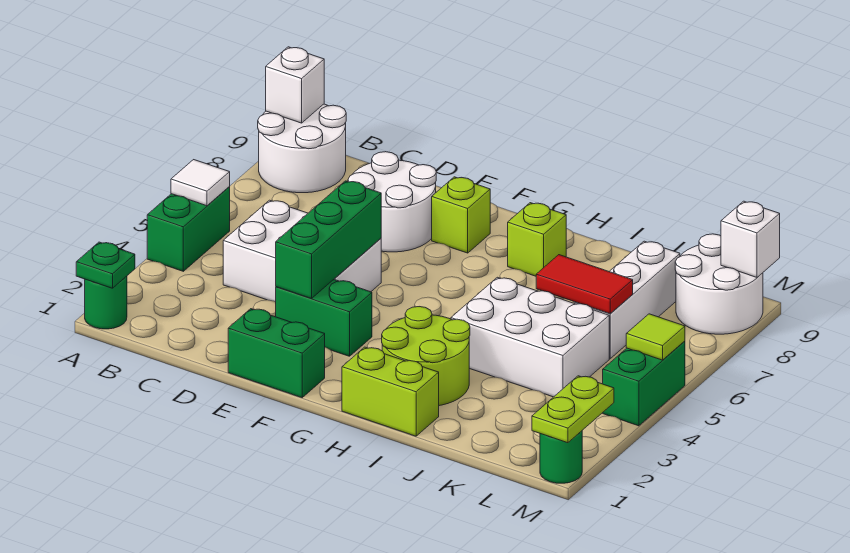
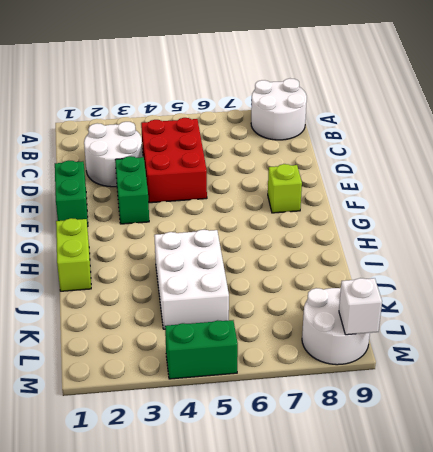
white round brick C2:D3 level 1 -> white round brick D7:E8 level 1
red brick C4:E5 level 1 -> white brick C4:E5 level 1
none -> green round brick A1 level 1
none -> green brick A4:A5 level 1
none -> lime round brick H2:I3 level 1

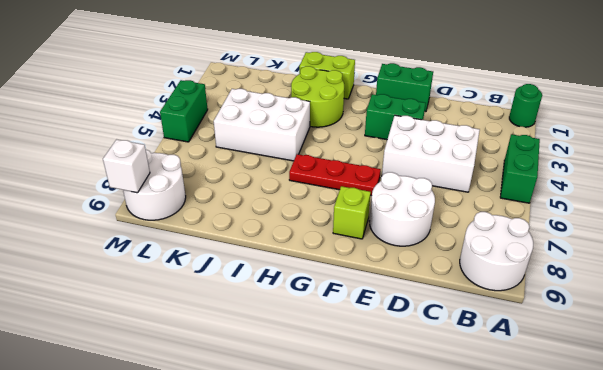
red plate F6:H6 level 1 -> none
none -> lime brick H8 level 1
none -> white brick K6:K8 level 1
none -> green round brick M1 level 1

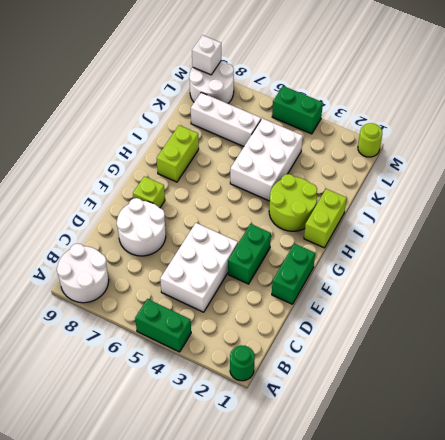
lime brick H8:I8 level 1 -> lime brick H8 level 1
lime round brick M1 level 1 -> green round brick M1 level 1
none -> green plate A1 level 2
none -> white tile A5 level 2
none -> white brick A9 level 2

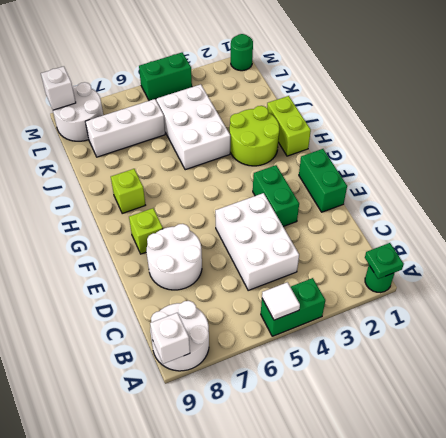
none -> green brick E3:E5 level 2
none -> red tile J6:K6 level 2
none -> lime plate M1:M2 level 2

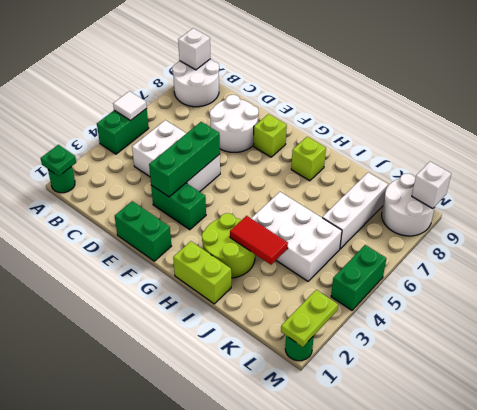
red tile I3:J3 level 2 -> red tile J6:K6 level 2
none -> lime tile M5 level 2

